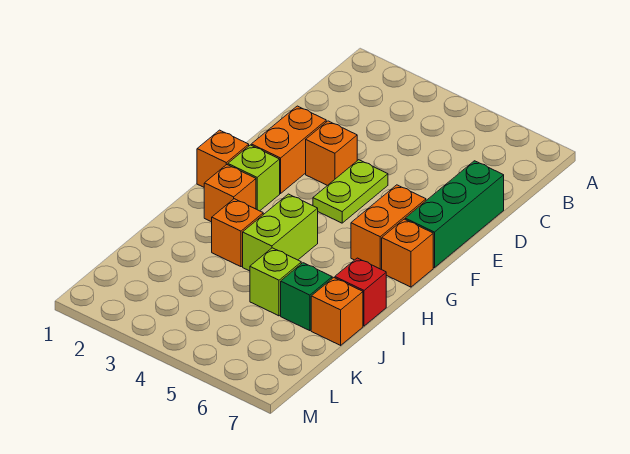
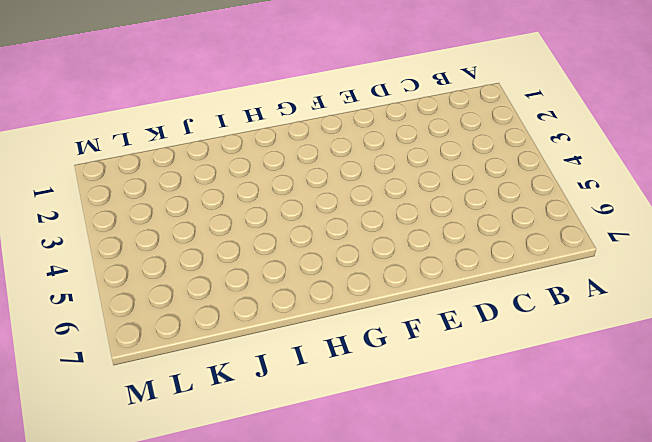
none -> green brick D7:F7 level 1
none -> orange brick E2:F2 level 1
none -> orange brick E3 level 1

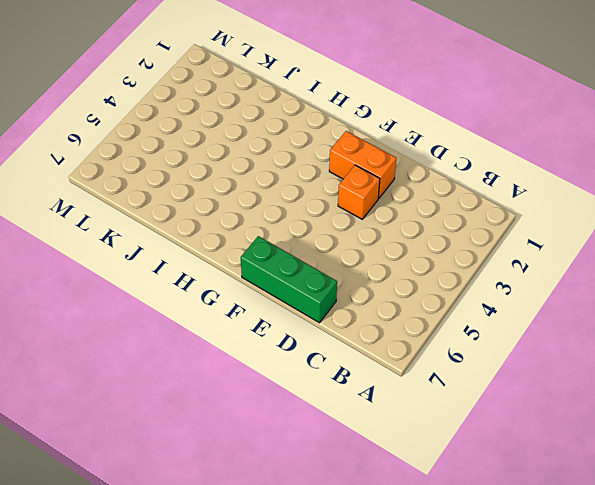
none -> lime plate E4:F4 level 1
none -> orange brick F6:G6 level 1
none -> orange brick G1 level 1

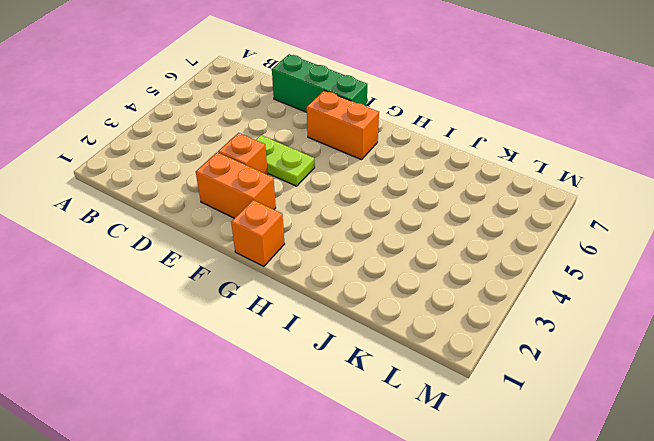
none -> lime brick G2 level 1
none -> orange brick G7 level 1
none -> orange brick H2 level 1

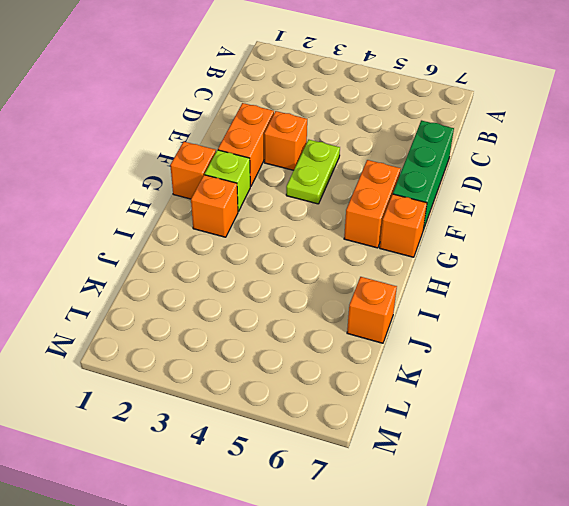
none -> lime brick H4:I4 level 1
none -> orange brick I3 level 1
none -> red brick I7 level 1

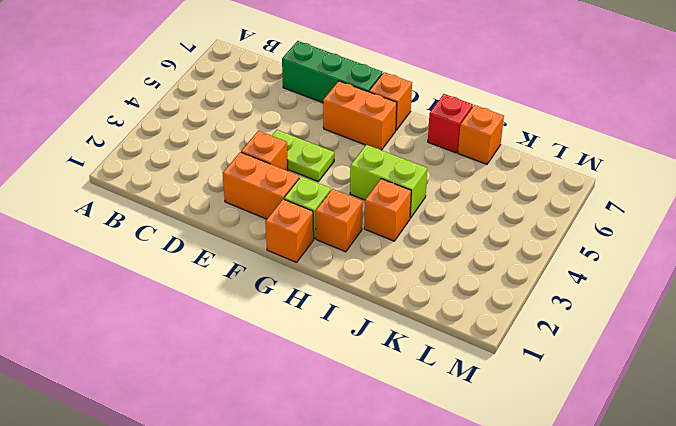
none -> lime brick J5 level 1
none -> green brick J6 level 1

